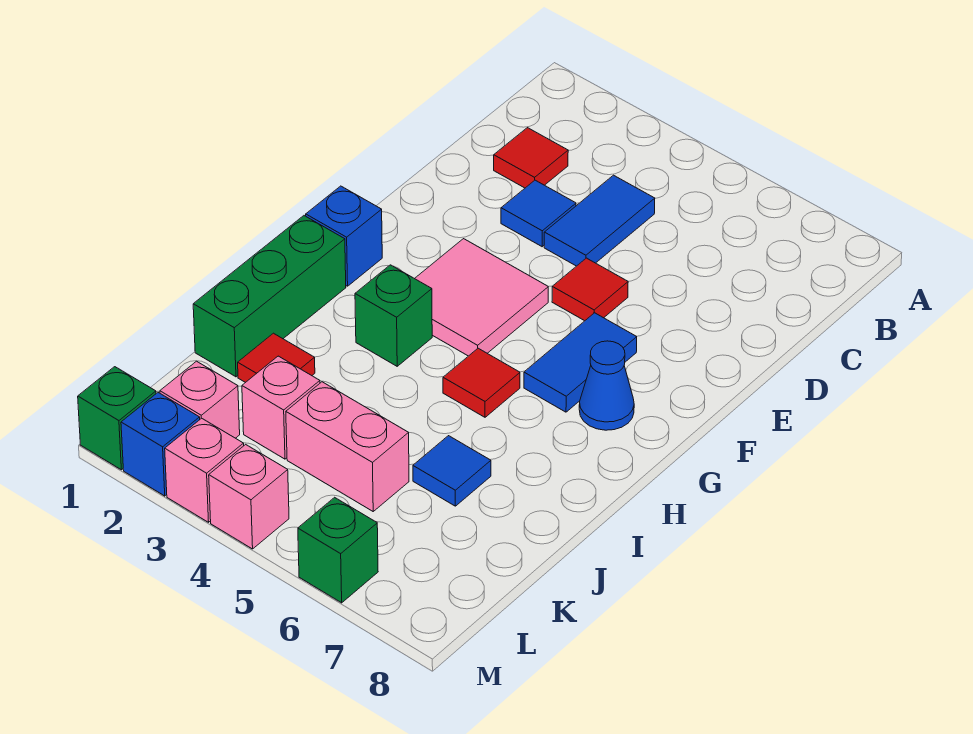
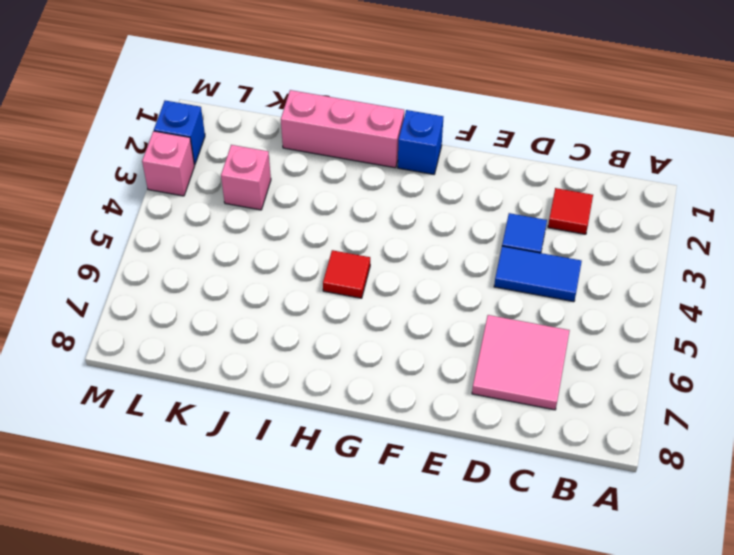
pink tile C6:D7 level 1 -> pink tile F3:G4 level 1
pink brick H1:J1 level 1 -> green brick H1:J1 level 1
none -> red tile E5 level 1
none -> blue tile F6:G6 level 1
none -> blue cone G7 level 1

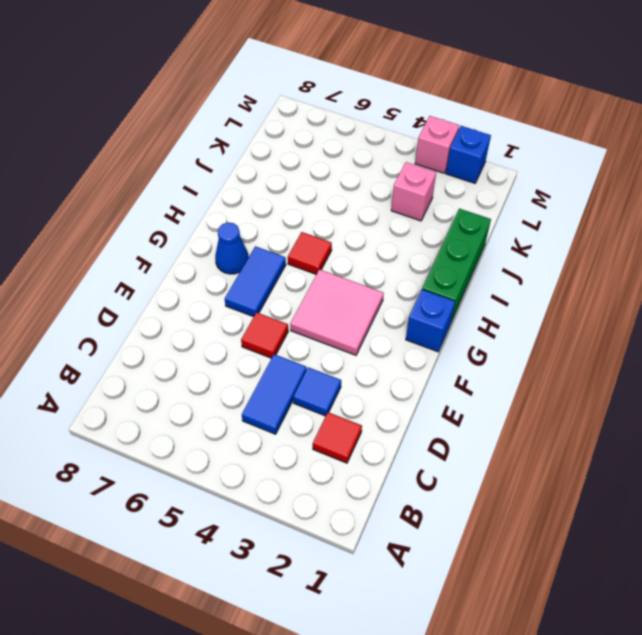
none -> green brick H3 level 1
none -> red tile J2 level 1
none -> blue tile J6 level 1

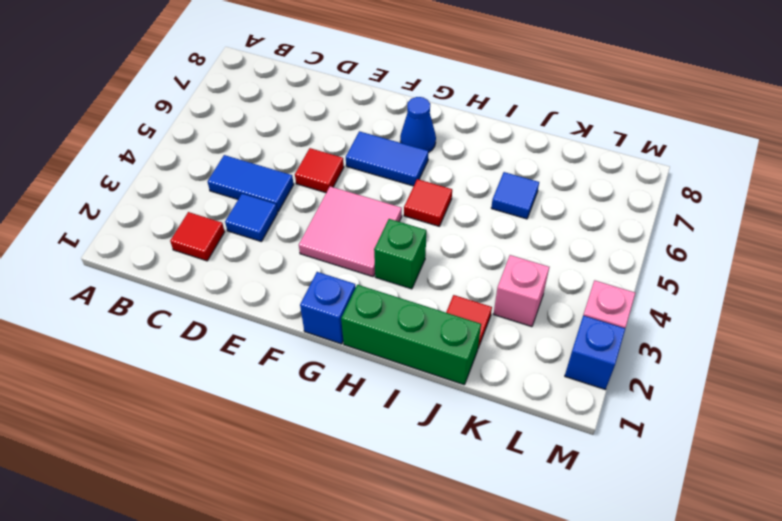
none -> pink brick K4:K5 level 1
none -> pink brick L2 level 1
none -> green brick M1 level 1

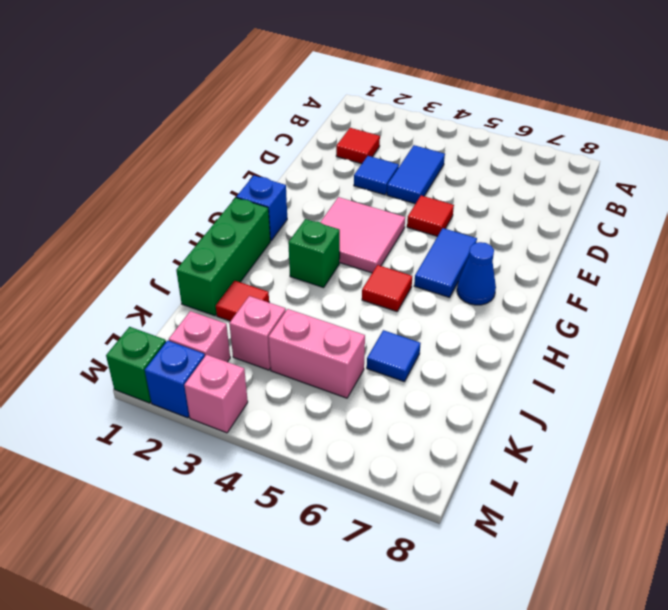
none -> pink brick M4 level 1
none -> green brick M6 level 1

